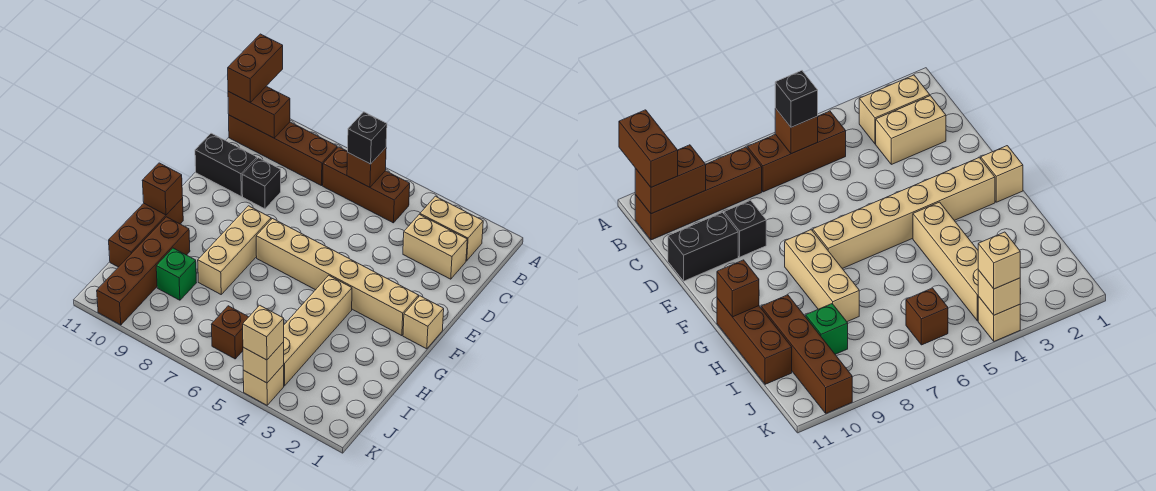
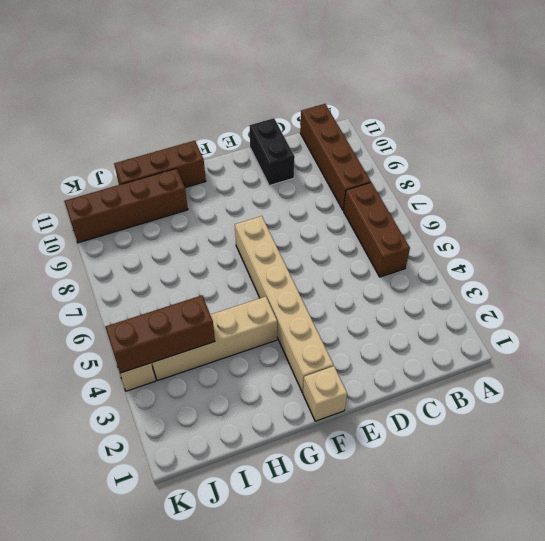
brown brick I4:K4 level 2 -> tan brick K4 level 2
none -> tan brick B2:B3 level 1
none -> tan brick C2:C3 level 1
none -> black brick D9 level 1

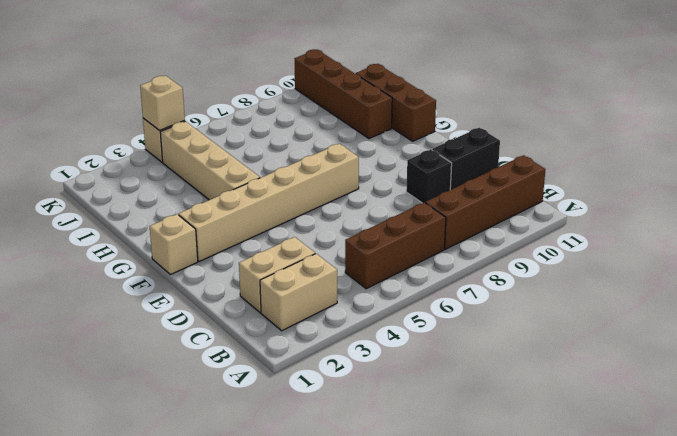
none -> tan brick F8:H8 level 1
none -> green brick I9 level 1
none -> brown brick J6 level 1

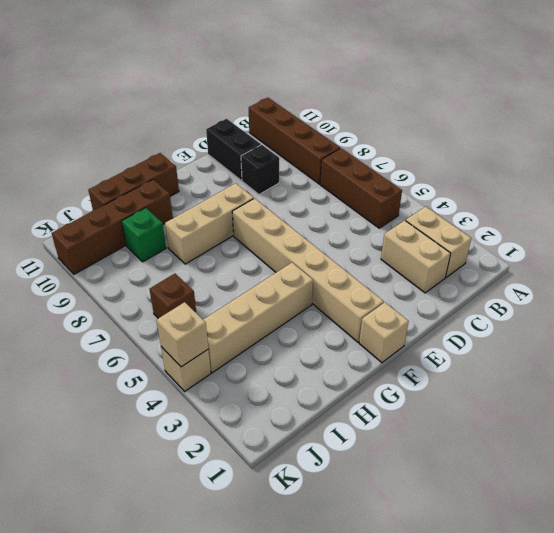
none -> brown brick B6 level 2
none -> brown brick B10:B11 level 2
none -> brown brick G11 level 2

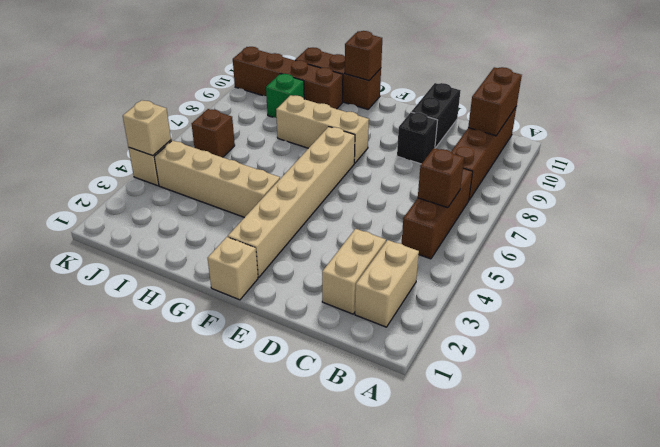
none -> brown brick A11:B11 level 3
none -> black brick B6 level 3
none -> tan brick K4 level 3

